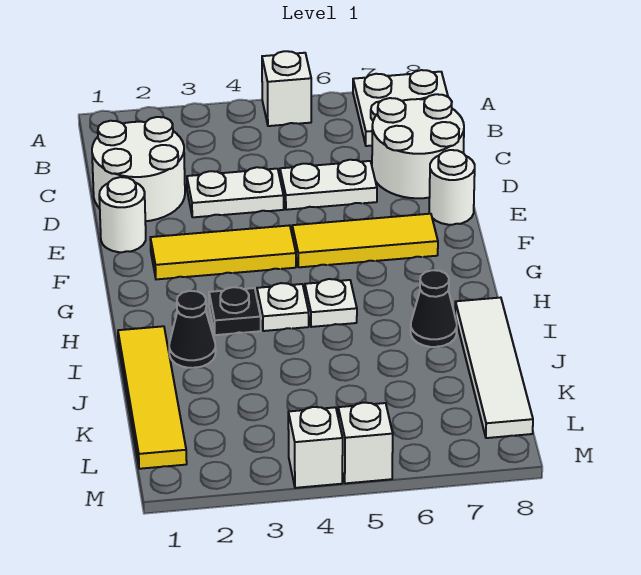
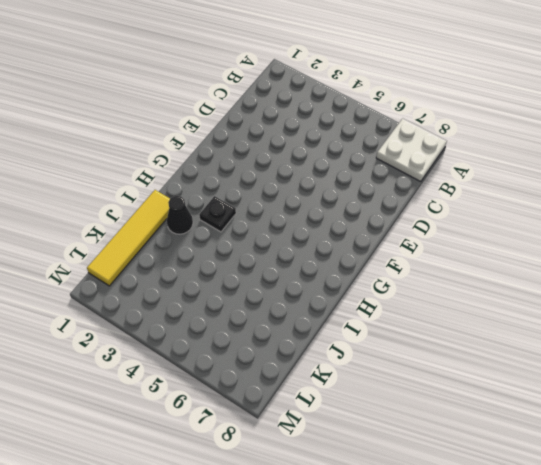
none -> white brick A5 level 1
none -> white round brick C1:D2 level 1
none -> white round brick C7:D8 level 1

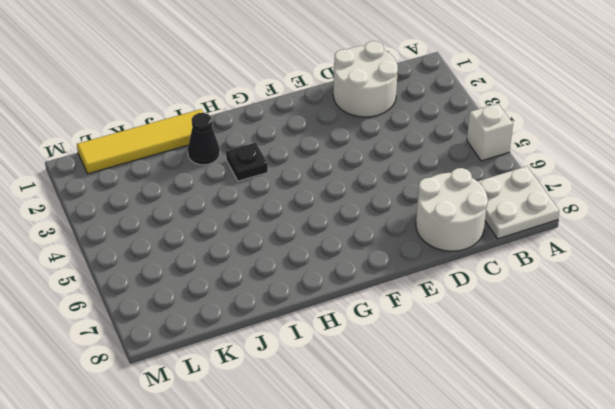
none -> white plate D3:D4 level 1
none -> white plate D5:D6 level 1
none -> white round brick E1 level 1

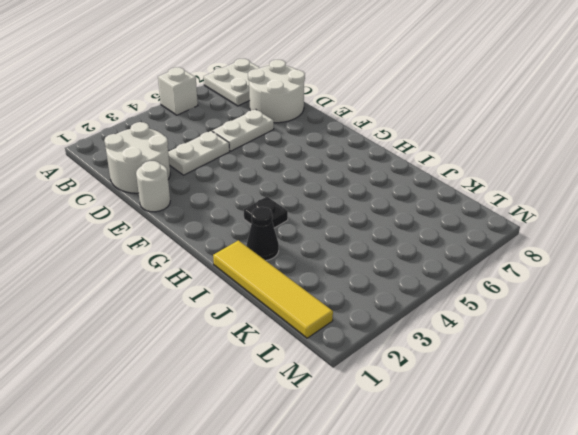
none -> white round brick E8 level 1
none -> yellow tile F2:F4 level 1
none -> yellow tile F5:F7 level 1

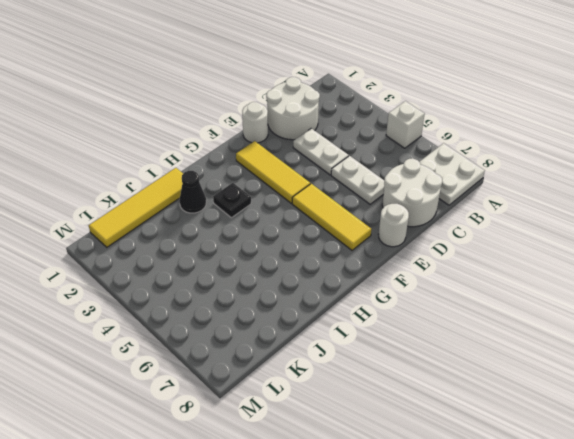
none -> white plate H4 level 1
none -> white plate H5 level 1
none -> black cone I7 level 1

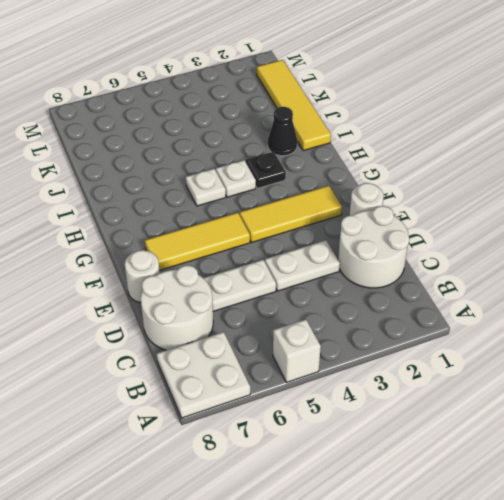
none -> black cone I7 level 1
none -> white tile I8:L8 level 1
none -> white brick M4 level 1

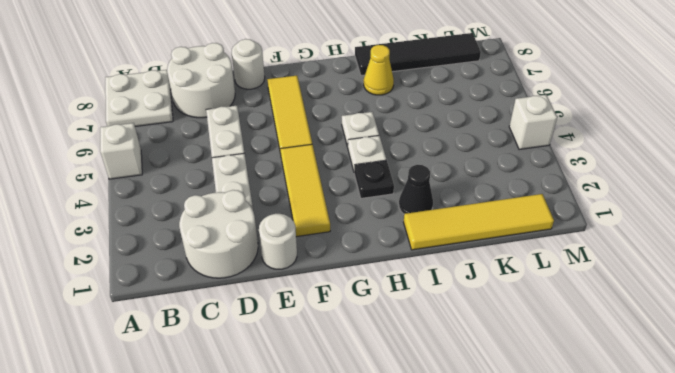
yellow cone I7 level 1 -> black cone I7 level 1
black tile I8:L8 level 1 -> white tile I8:L8 level 1
none -> white brick M5 level 1

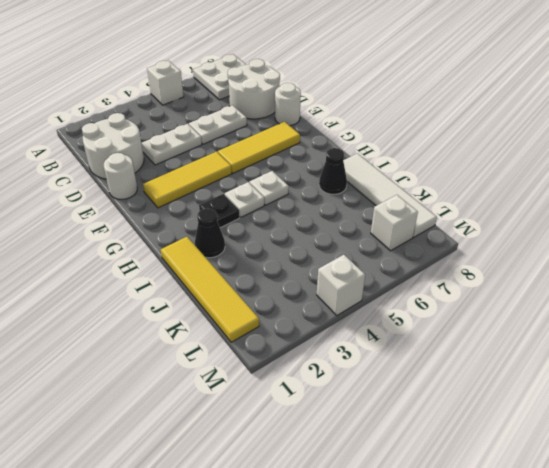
white brick L7 level 1 -> white brick M5 level 1

